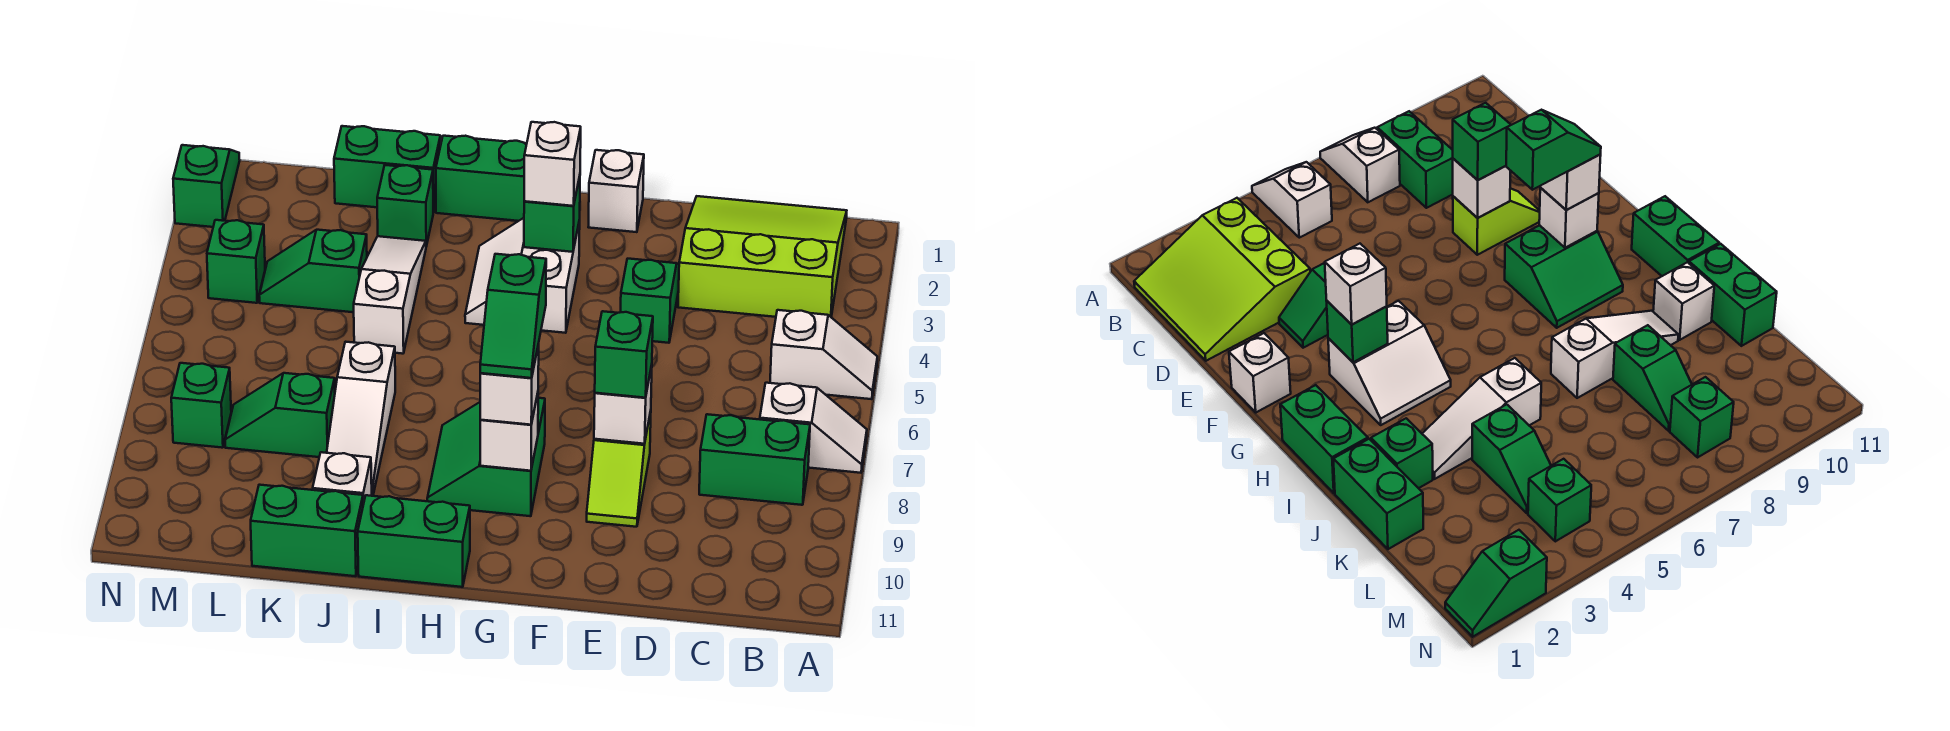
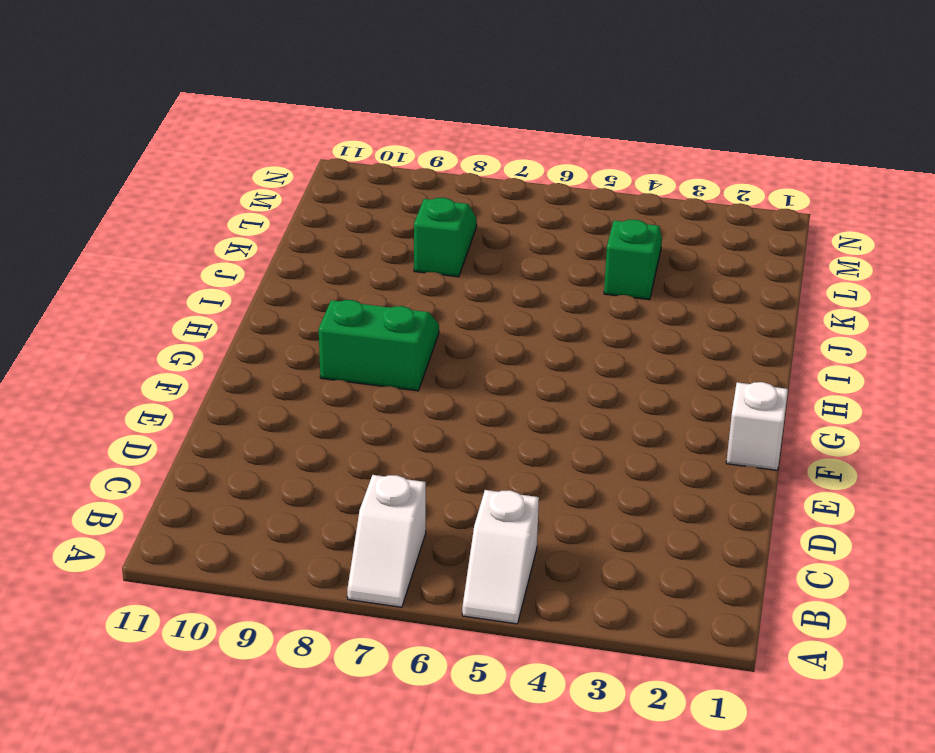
none -> lime slope B1:D3 level 1 top 3
none -> green brick B8:C8 level 1
none -> green slope E3:E4 level 1 top 4

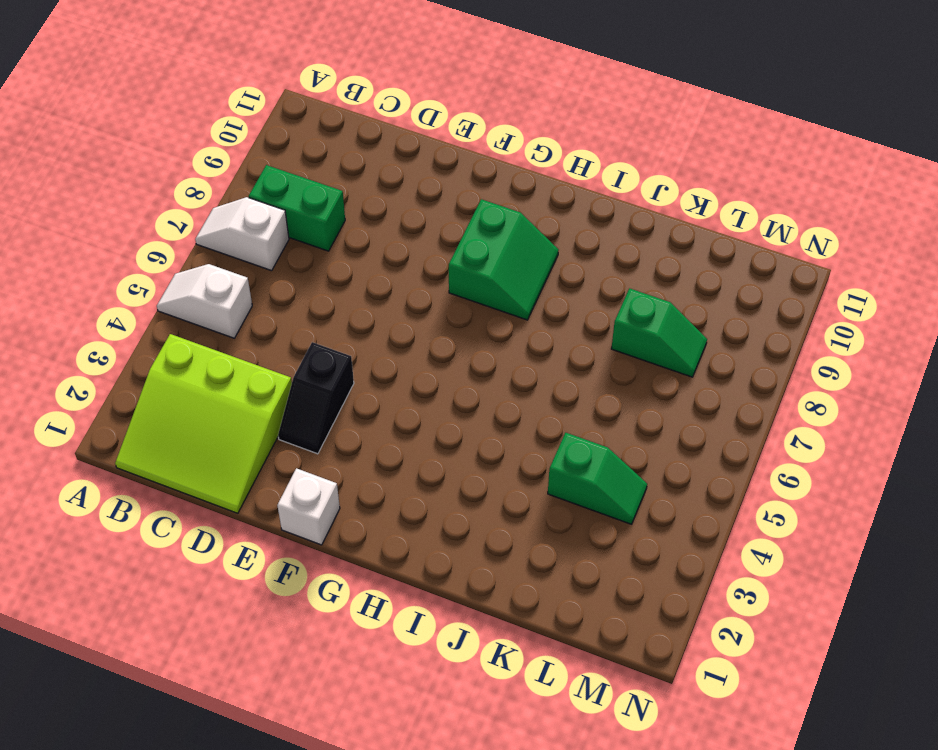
black slope E3:E4 level 1 top 4 -> green slope E3:E4 level 1 top 4
none -> lime slope E8:E9 level 1 top 8
none -> white slope G3:H4 level 1 top G
none -> green brick H1:I1 level 1

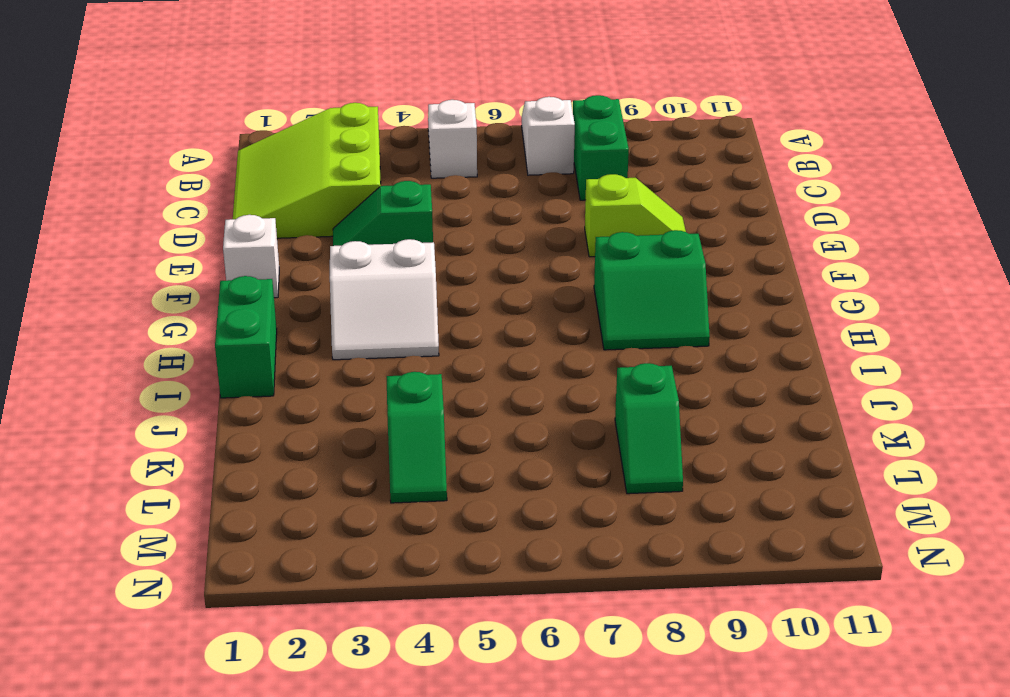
none -> green brick H11:I11 level 1
none -> green brick J1:K1 level 1
none -> green brick J2 level 1

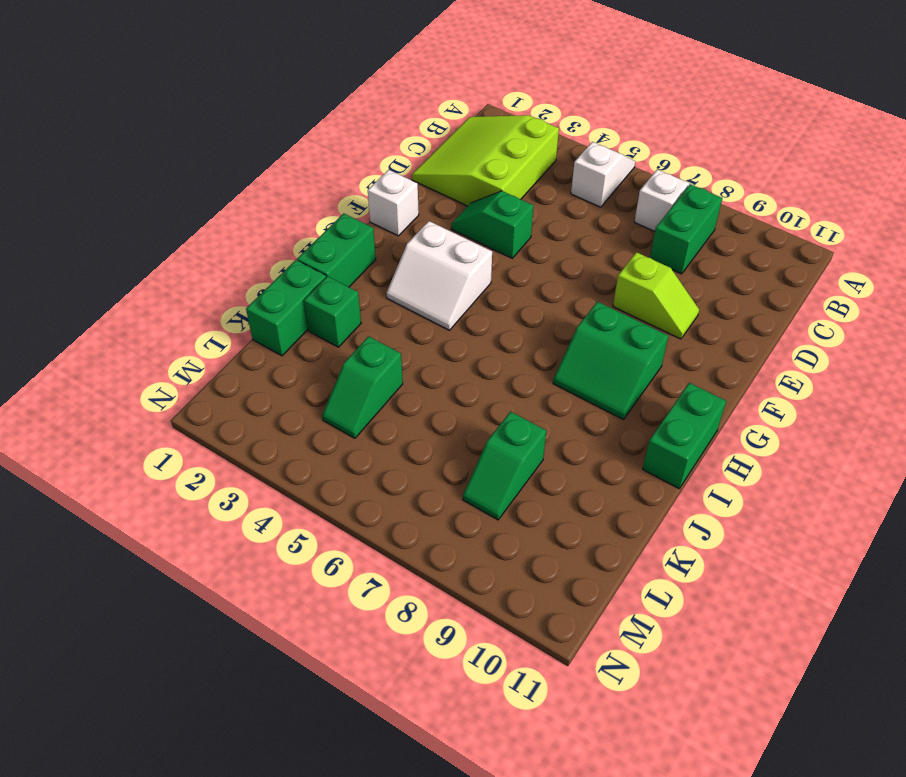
none -> white slope J3:J5 level 1 top 5
none -> white slope J7:J9 level 1 top 7
none -> white brick J10 level 1

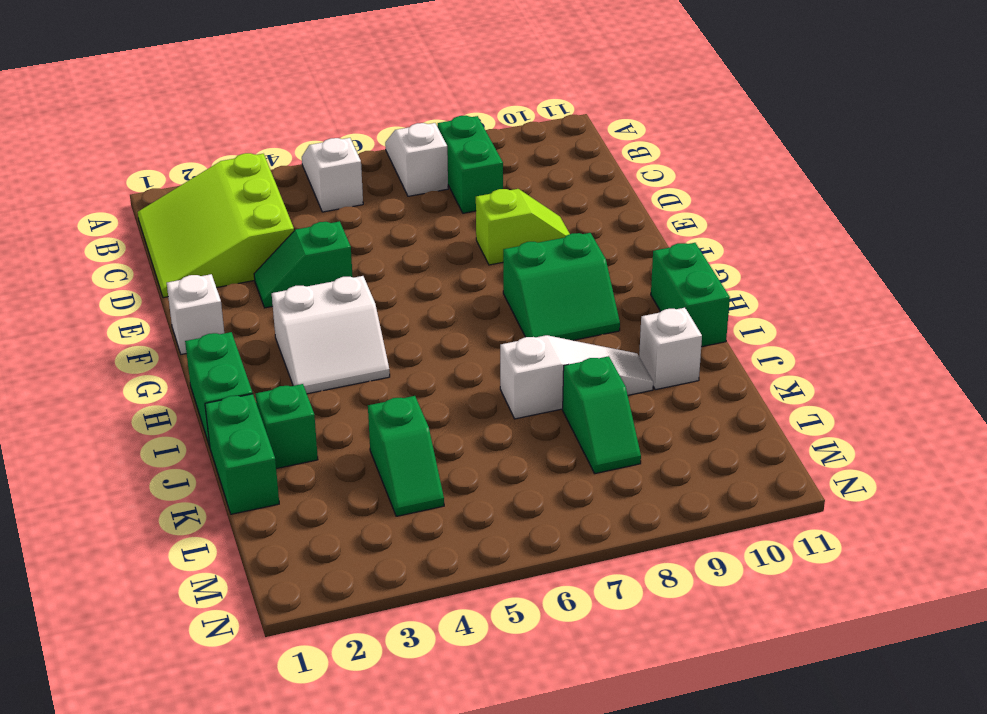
none -> white slope J3:J5 level 1 top 5
none -> green brick J11:K11 level 1
none -> green brick M4 level 1

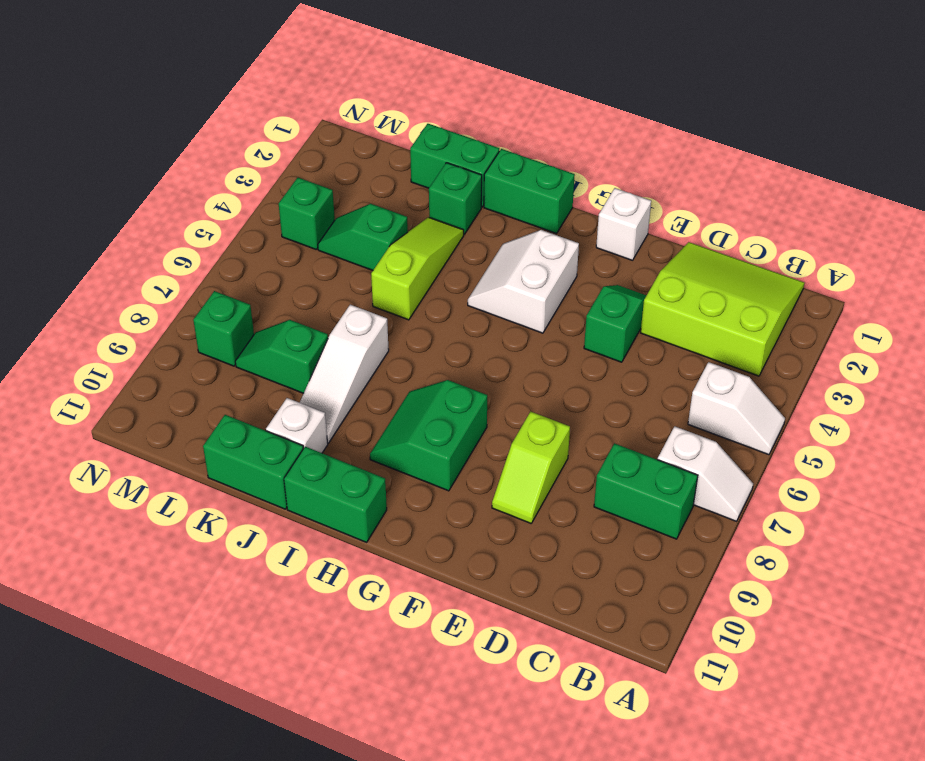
lime slope J3:J5 level 1 top 5 -> white slope J3:J5 level 1 top 5
none -> green slope N1:N2 level 1 top 2
none -> white brick E8 level 2
none -> green brick G3 level 2

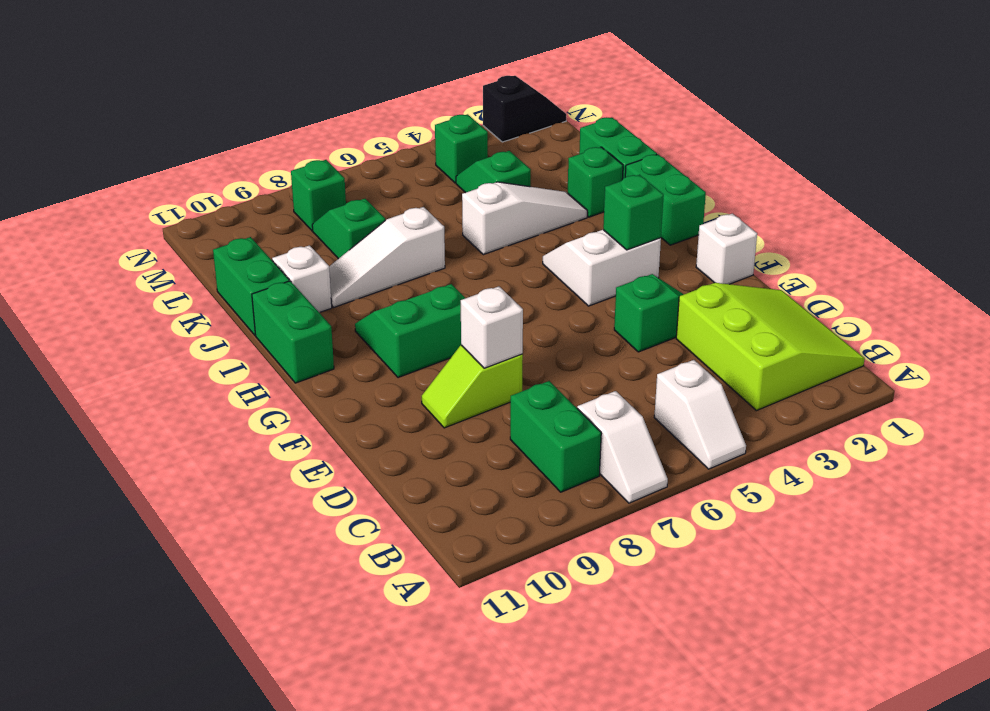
black slope N1:N2 level 1 top 2 -> green slope N1:N2 level 1 top 2
none -> white brick G9 level 2
none -> green brick E8 level 3
none -> white brick G3 level 3

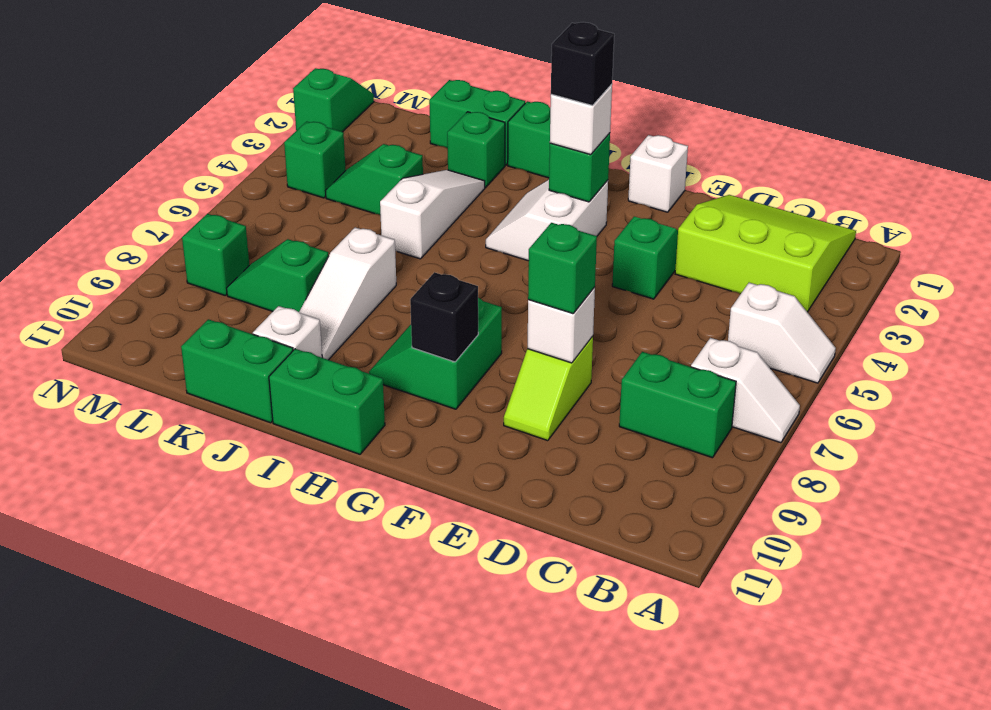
black brick G3 level 4 -> none
black brick G9 level 2 -> white brick G9 level 2
none -> white brick G9 level 3
none -> green slope G8:G9 level 4 top 8

